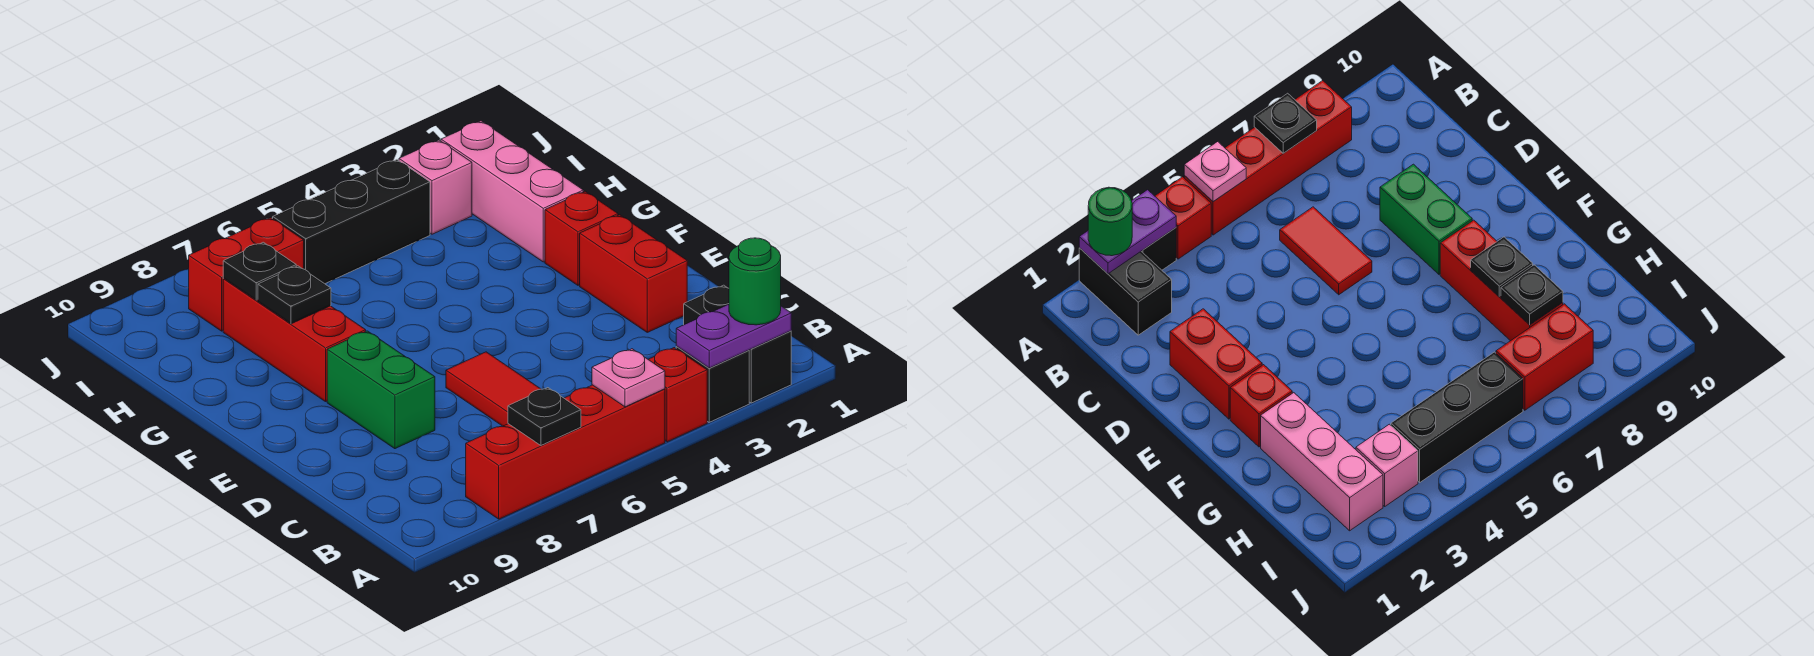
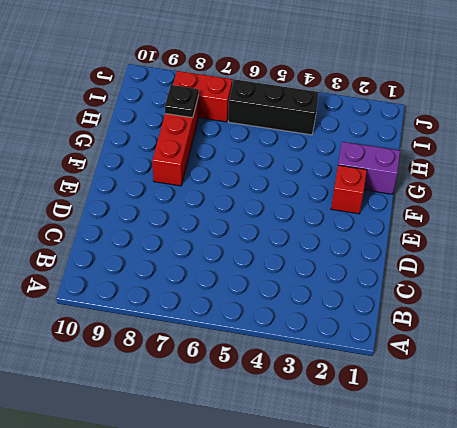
purple brick G1:G2 level 1 -> pink brick G2:I2 level 1
none -> black brick A2:B2 level 1
none -> black brick A3 level 1
none -> red brick A4 level 1

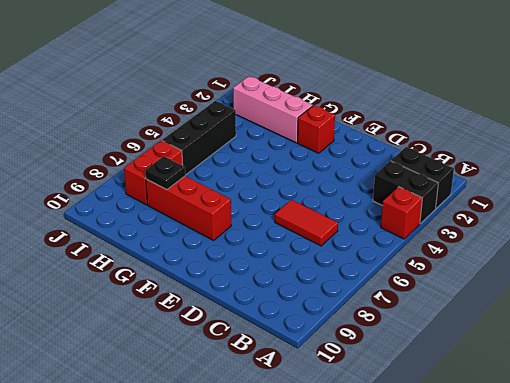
black brick A3:B3 level 1 -> black brick A3 level 1
none -> red brick A5:A8 level 1
none -> red brick D2:E2 level 1
none -> green brick D8:E8 level 1

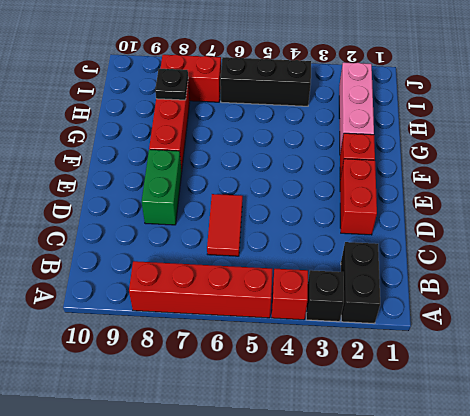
none -> pink brick I3 level 1
none -> purple plate A2:A3 level 2
none -> pink plate A5 level 2

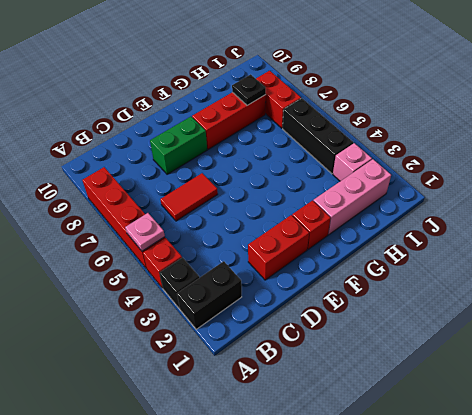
none -> purple plate A2:A3 level 2
none -> black plate A7 level 2
none -> black plate G8 level 2

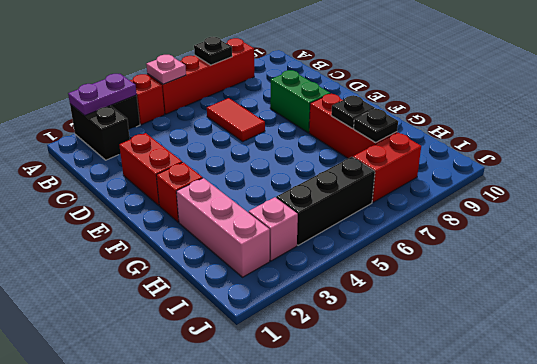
none -> green round brick A2 level 3

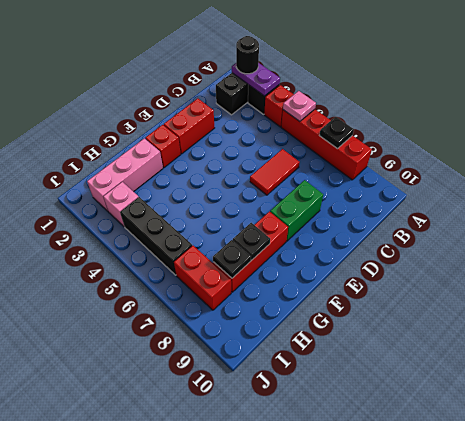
black round brick A2 level 3 -> green round brick A2 level 3

